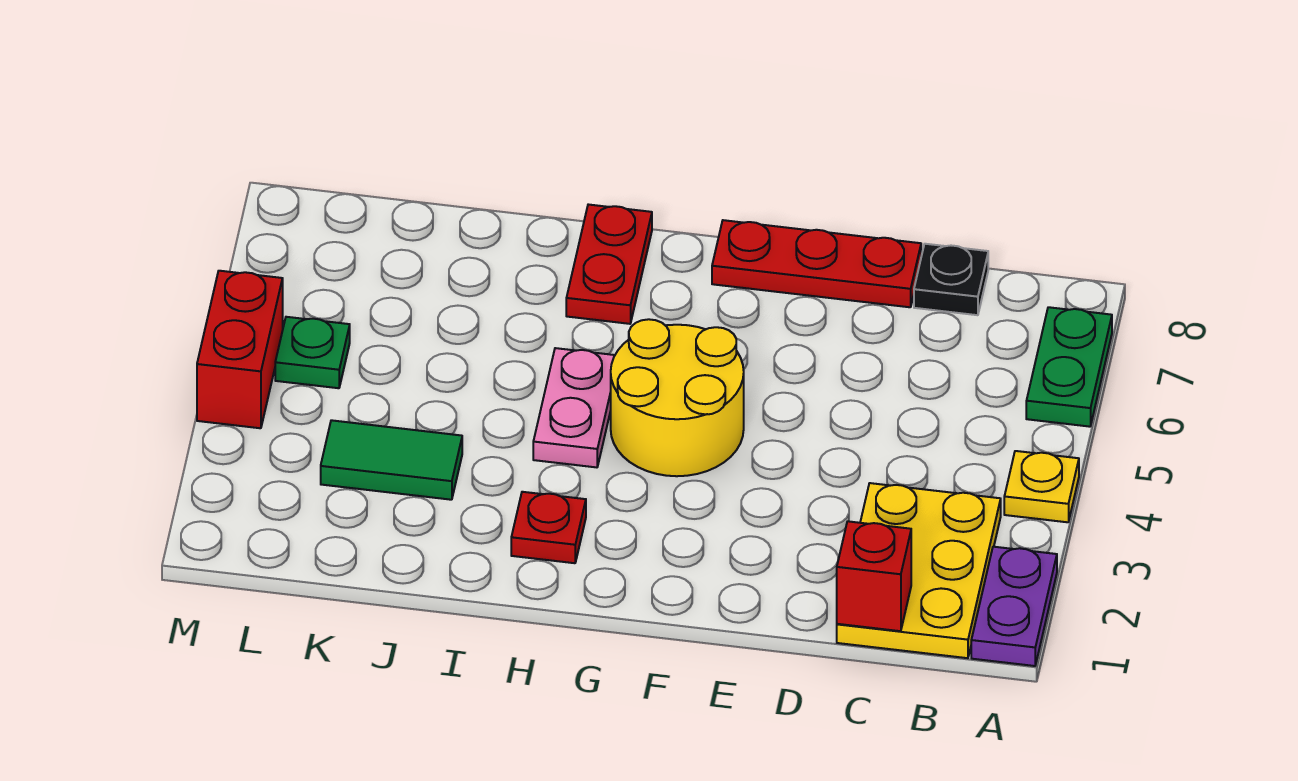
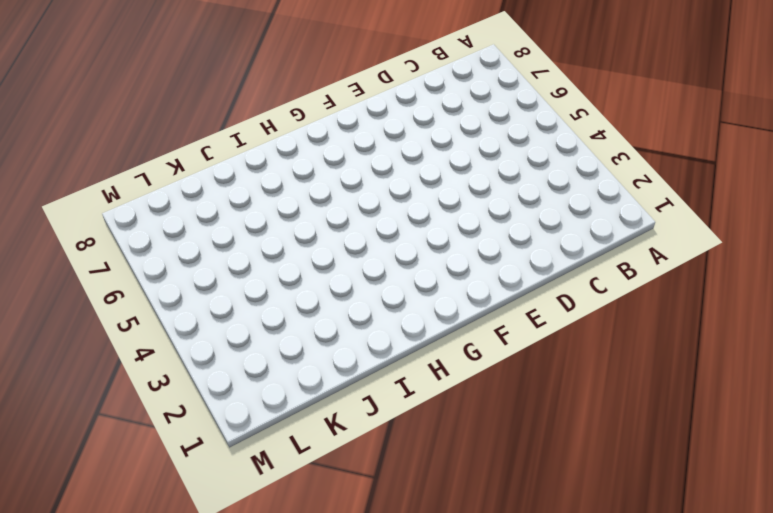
none -> purple plate A1:A2 level 1
none -> yellow plate A4 level 1
none -> green plate A6:A7 level 1

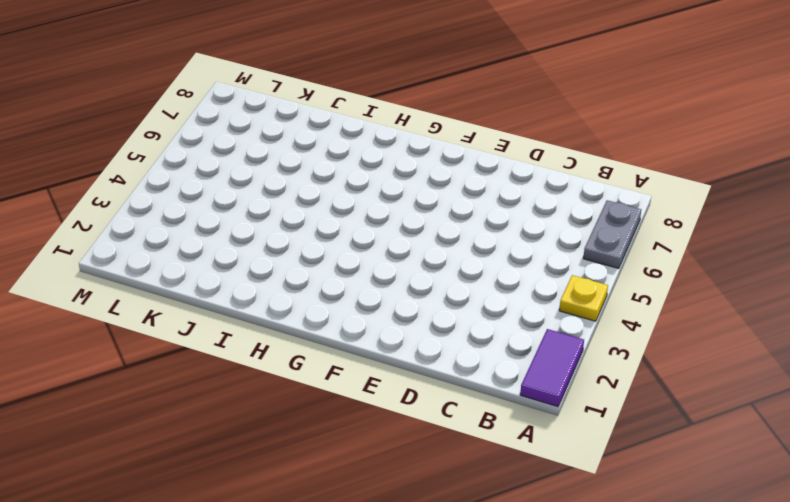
purple tile A1:A2 level 1 -> purple plate A1:A2 level 1
grey plate A6:A7 level 1 -> green plate A6:A7 level 1
none -> yellow plate B1:C3 level 1
none -> black plate C8 level 1
none -> red plate D8:F8 level 1

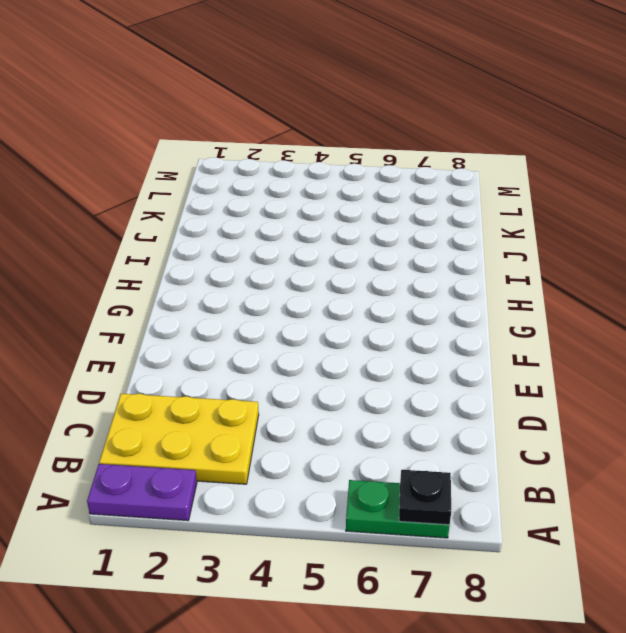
black plate A7 level 2 -> black plate C8 level 1
none -> yellow plate A4 level 1
none -> red plate D8:F8 level 1
none -> yellow round brick F4:G5 level 1

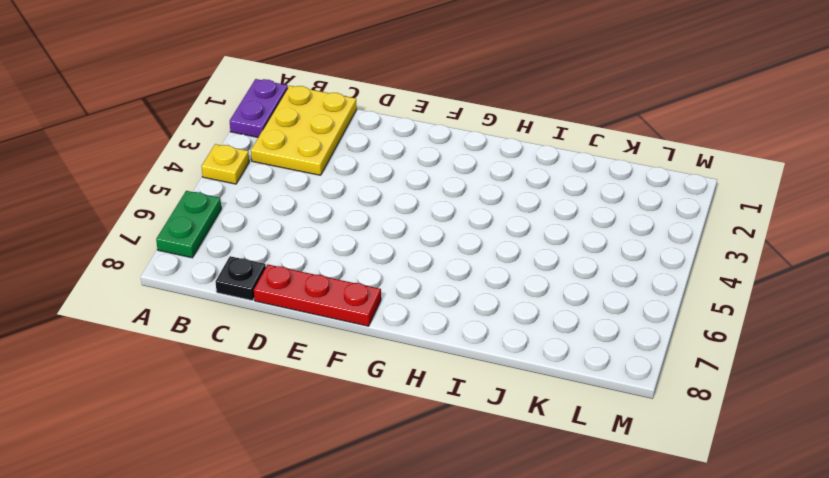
none -> yellow round brick F4:G5 level 1
none -> red plate H2 level 1
none -> pink plate H4:H5 level 1

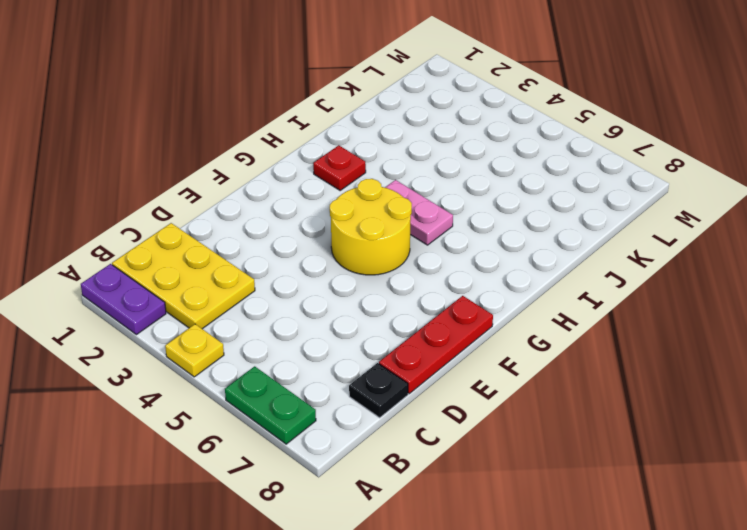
none -> red plate H7:H8 level 1
none -> green tile J3:K3 level 1
none -> green plate L5 level 1

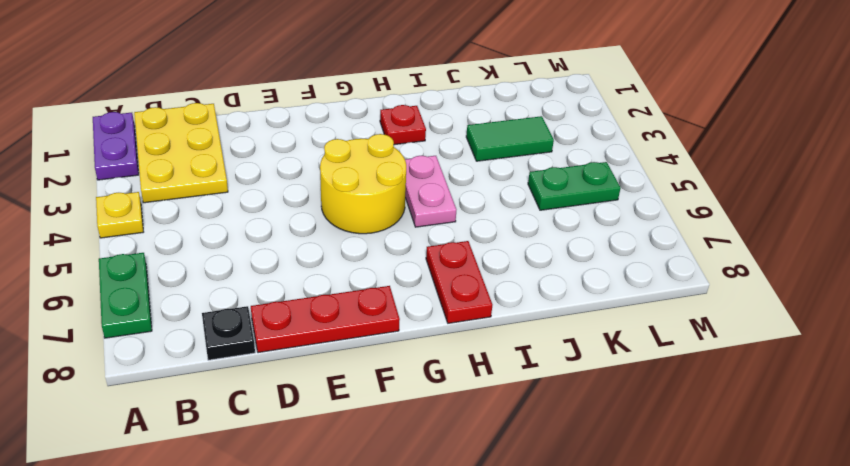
green plate K5:L5 level 1 -> green plate L5 level 1
none -> red brick M4:M5 level 1
none -> red brick C1 level 2

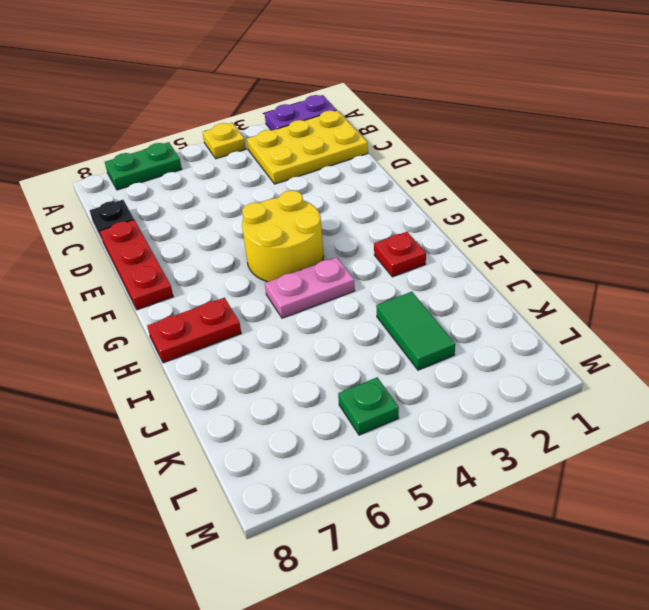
none -> red brick M4:M5 level 1
none -> red brick C1 level 2

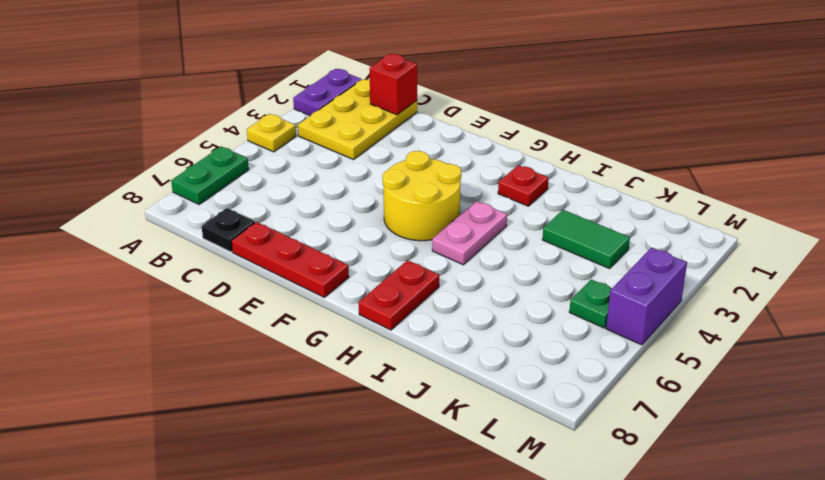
purple brick M4:M5 level 1 -> red brick M4:M5 level 1

